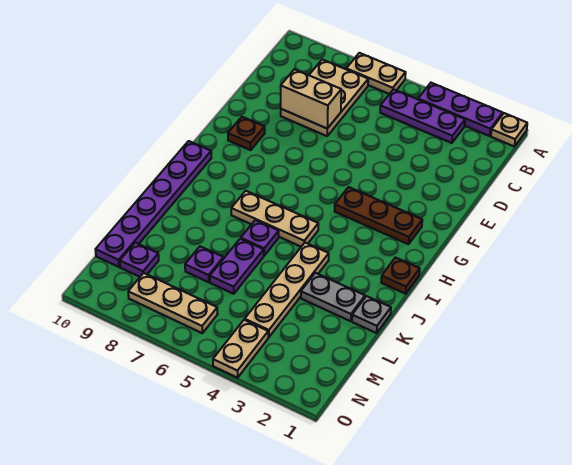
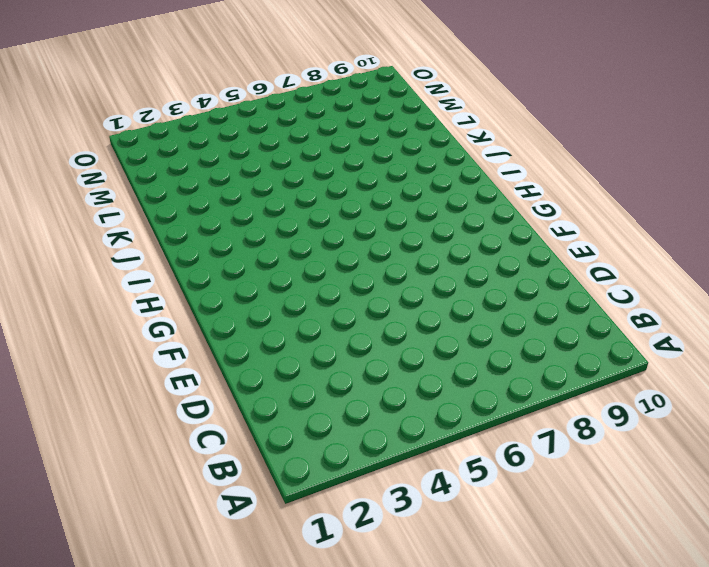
none -> tan plate A1 level 1
none -> purple plate A2:A4 level 1
none -> tan plate A6:A7 level 1

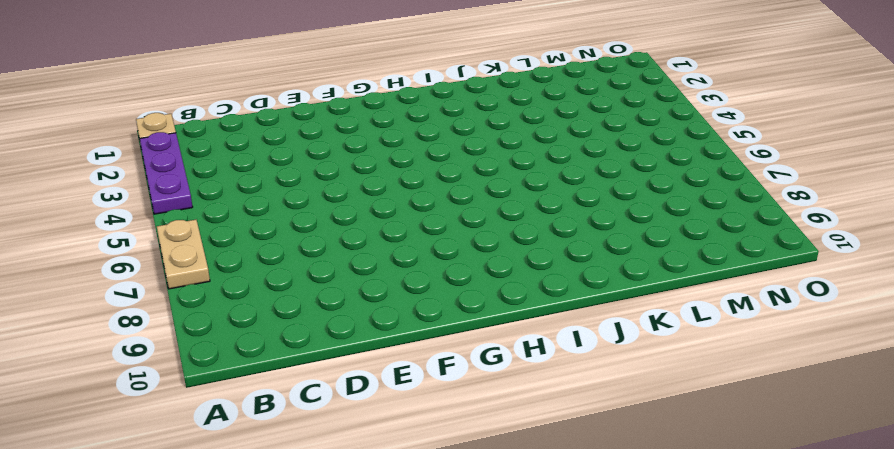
none -> purple plate B3:B5 level 1
none -> tan plate B7:D8 level 1
none -> brown plate F9 level 1

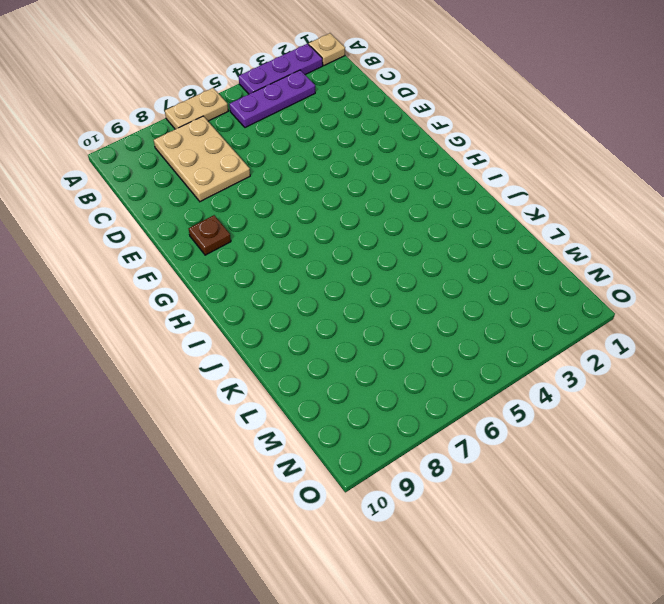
none -> brown plate G2:G4 level 1
none -> purple plate H10:M10 level 1
none -> brown plate I1 level 1

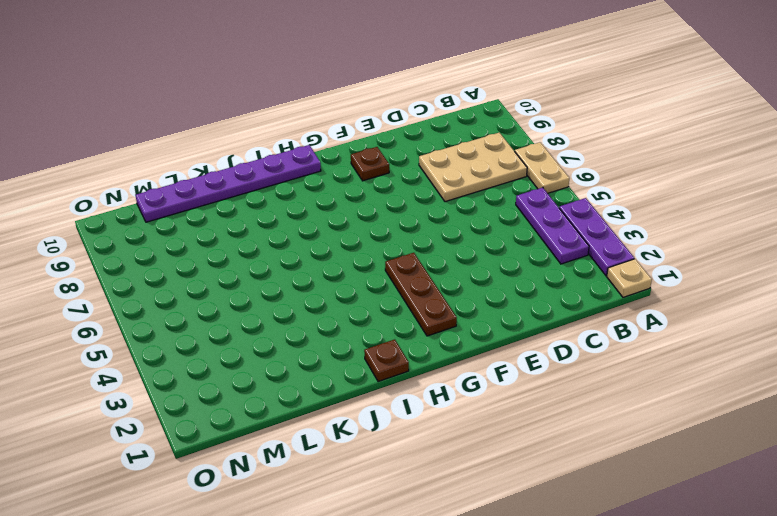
none -> tan plate I5:I7 level 1
none -> tan plate J4:M4 level 1
none -> purple plate J6 level 1

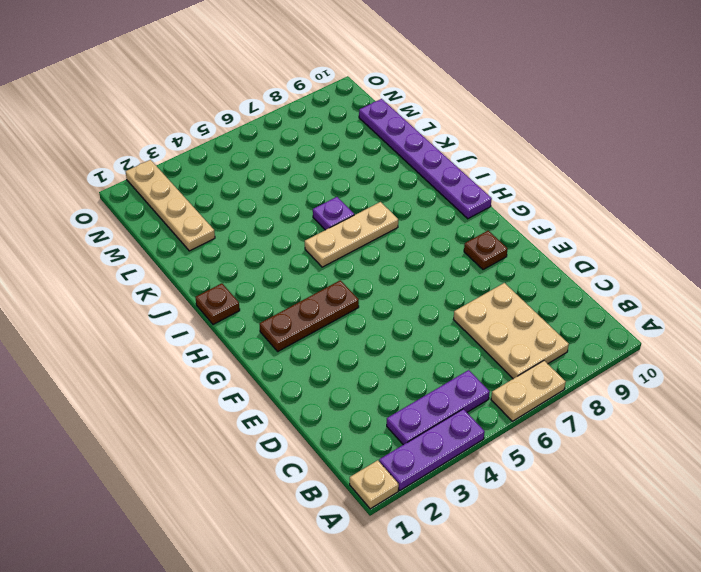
tan plate L2:O2 level 1 -> tan plate J4:M4 level 1
none -> grey plate K1 level 1
none -> grey plate K2:K3 level 1
none -> purple plate K6:L6 level 1

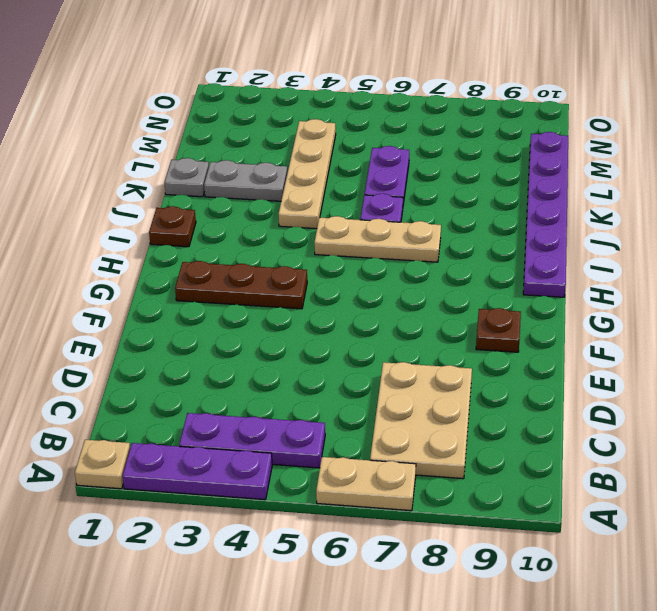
none -> purple plate L7 level 1
none -> purple plate M9 level 1
none -> tan plate N4:O4 level 1

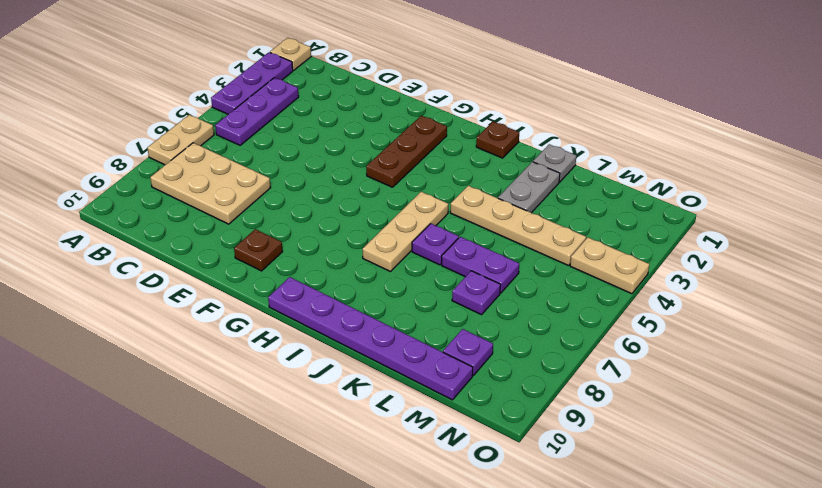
none -> tan plate N6:N8 level 1
none -> tan brick D7:D8 level 2

